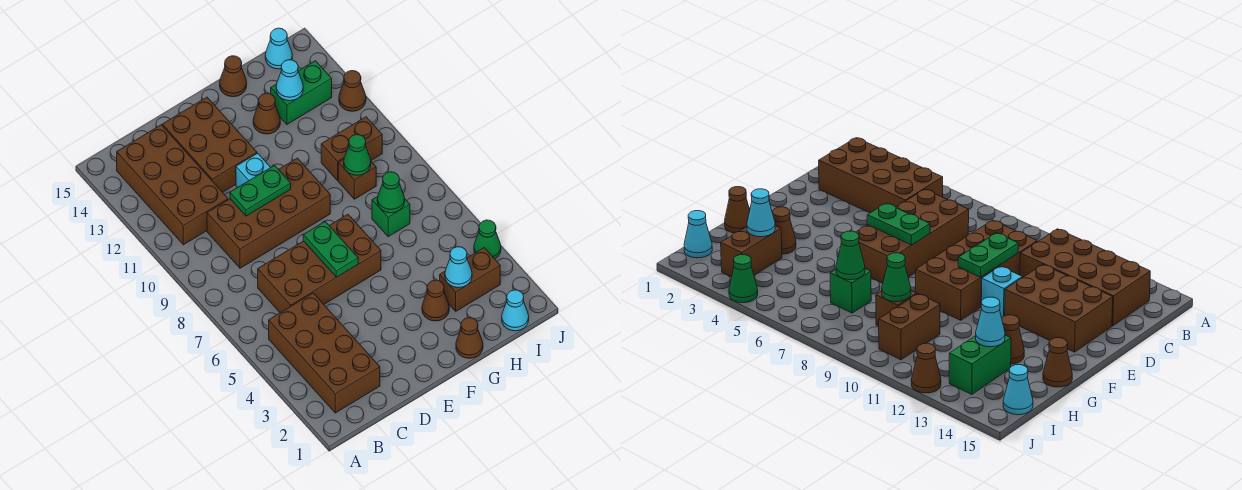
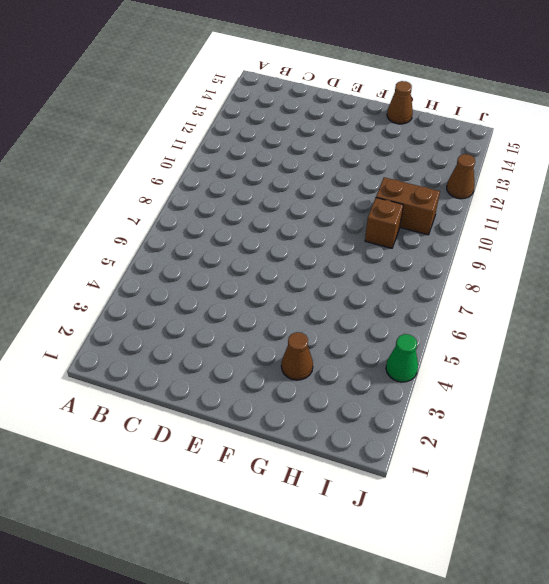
none -> brown brick B2:C5 level 1
none -> brown brick B11:C14 level 1
none -> brown brick C6:F7 level 1

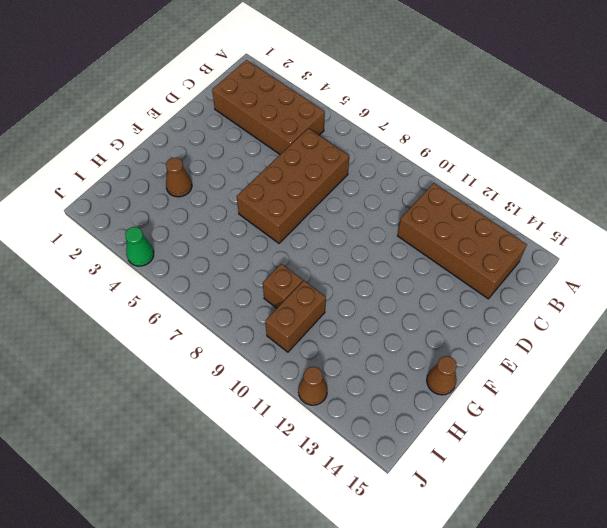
none -> brown brick C9:F10 level 1
none -> brown brick D12:E14 level 1
none -> cyan brick E11 level 1

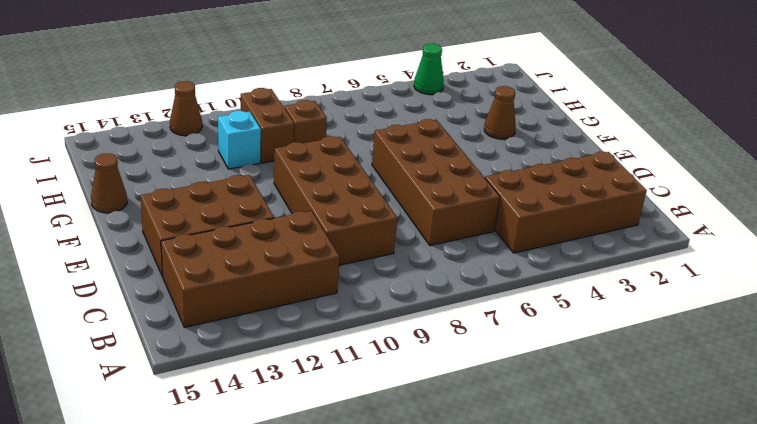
cyan brick H11 level 1 -> cyan brick E11 level 1
none -> brown cone G1 level 1
none -> brown cone G13 level 1
none -> brown brick H3:I3 level 1

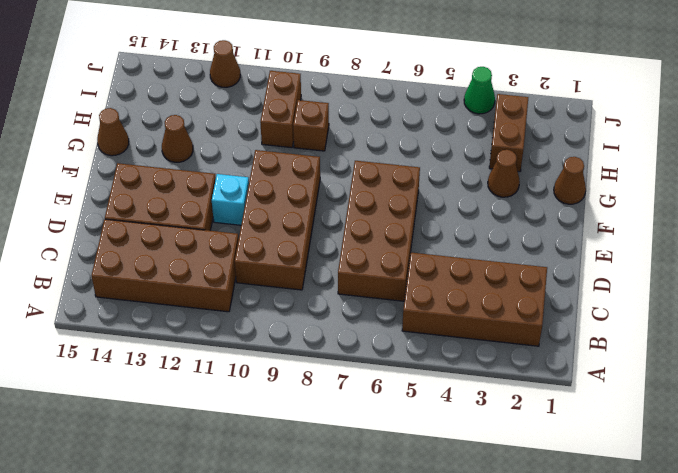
none -> green brick H7 level 1
none -> green brick H13:I13 level 1
none -> cyan cone I1 level 1

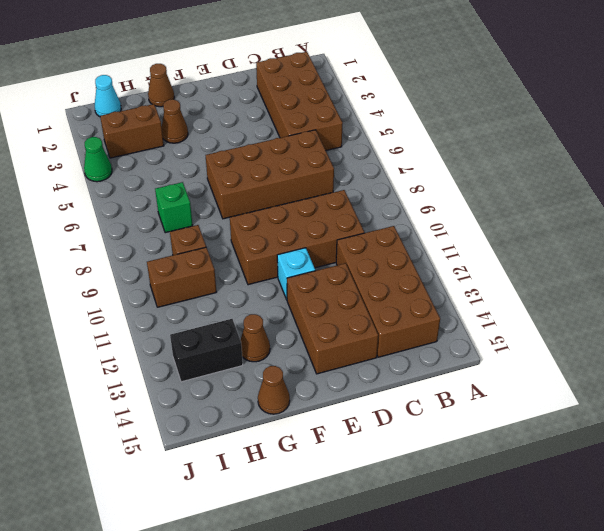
black brick H13:I13 level 1 -> green brick H13:I13 level 1
none -> cyan cone I15 level 1
none -> brown cone J12 level 1
none -> green plate D10:E10 level 2

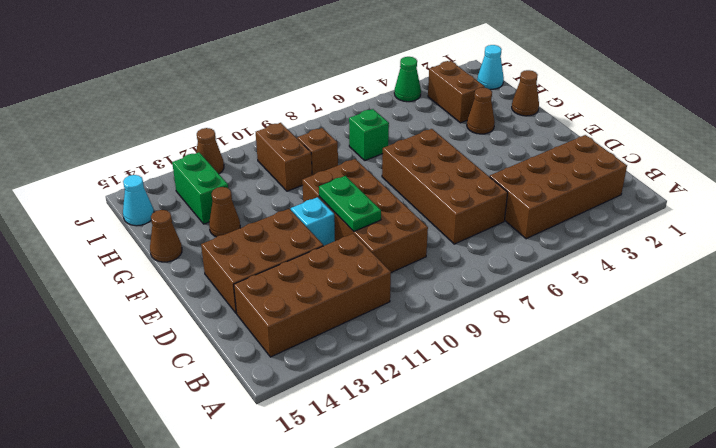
none -> green plate E6:E7 level 2
none -> cyan cone H3 level 2
none -> green cone H7 level 2

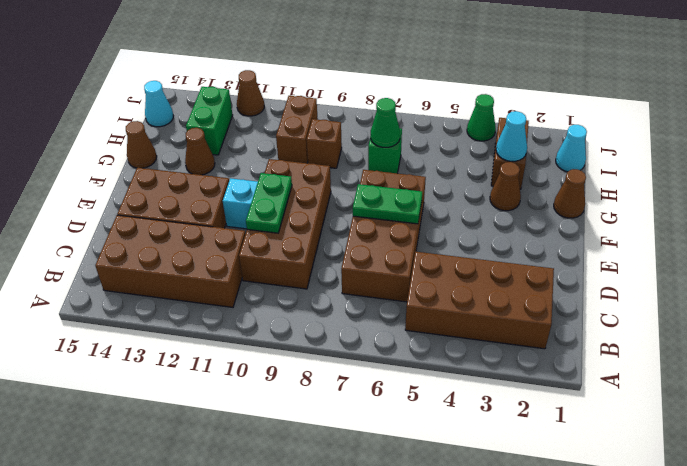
none -> green cone H9 level 2
none -> cyan cone H13 level 2

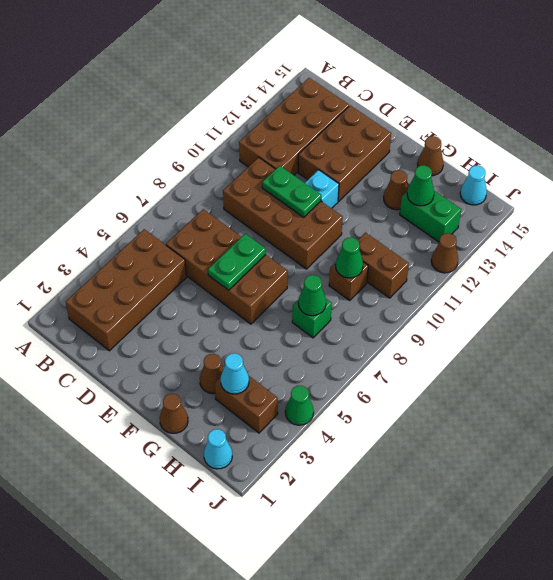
green cone H13 level 2 -> cyan cone H13 level 2

